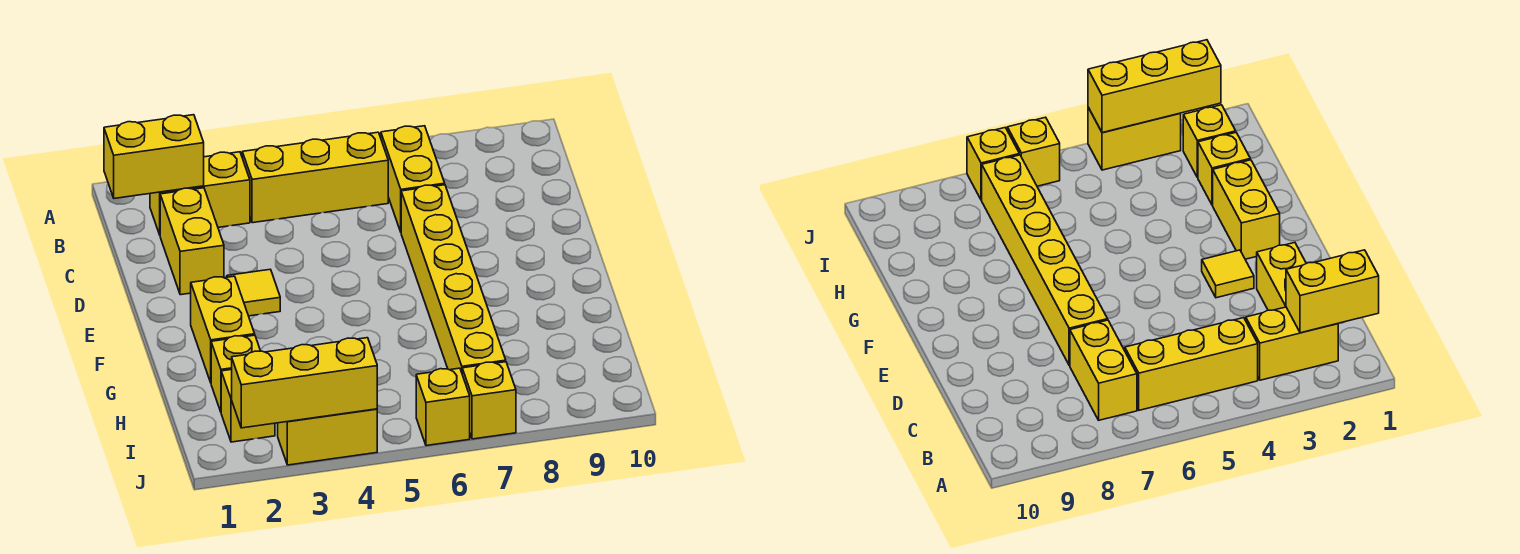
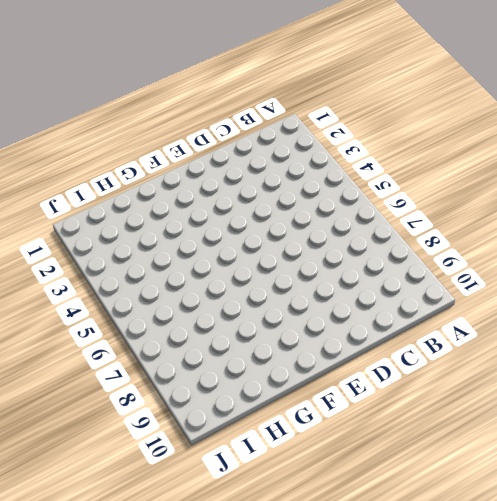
none -> yellow brick B2:B3 level 1
none -> yellow brick B4:B6 level 1
none -> yellow brick B7:C7 level 1

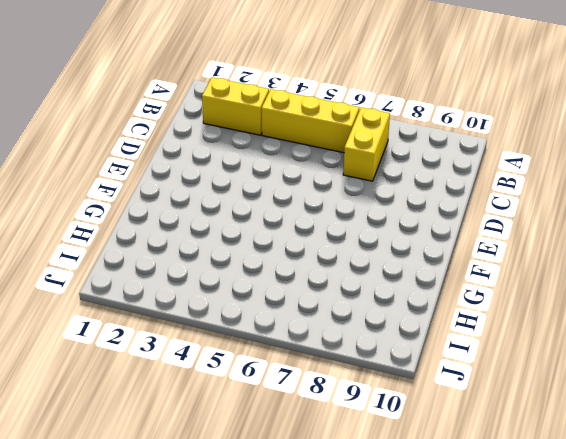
none -> yellow brick C2:D2 level 1
none -> yellow brick D7:I7 level 1
none -> yellow tile E3 level 1

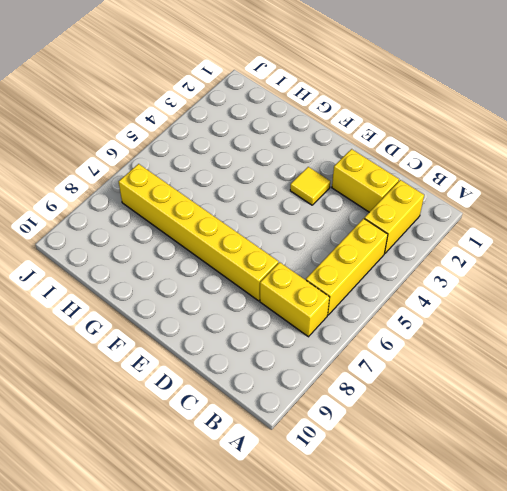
none -> yellow brick F2:G2 level 1
none -> yellow brick H2 level 1
none -> yellow brick I2 level 1

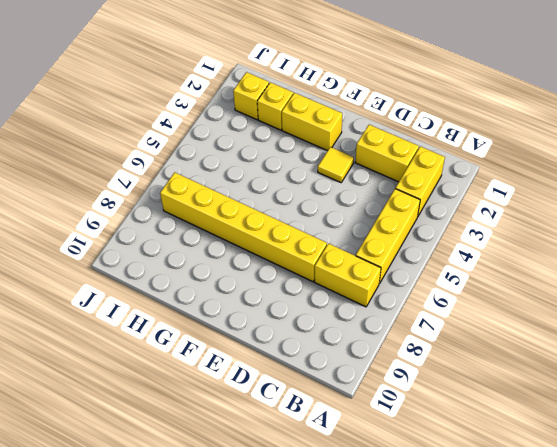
none -> yellow brick J3:J4 level 1
none -> yellow brick J6 level 1
none -> yellow brick J7 level 1

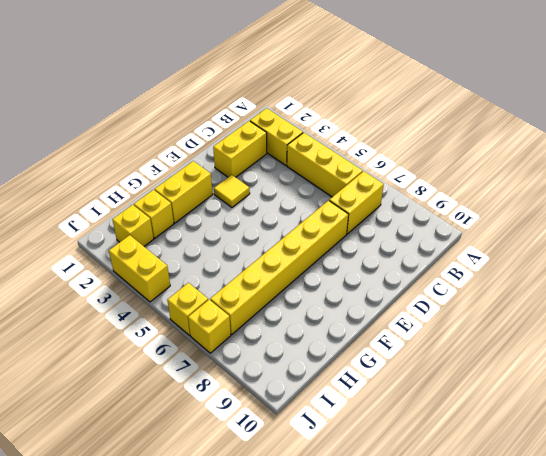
none -> yellow brick B1:B2 level 2
none -> yellow brick J2:J4 level 2

